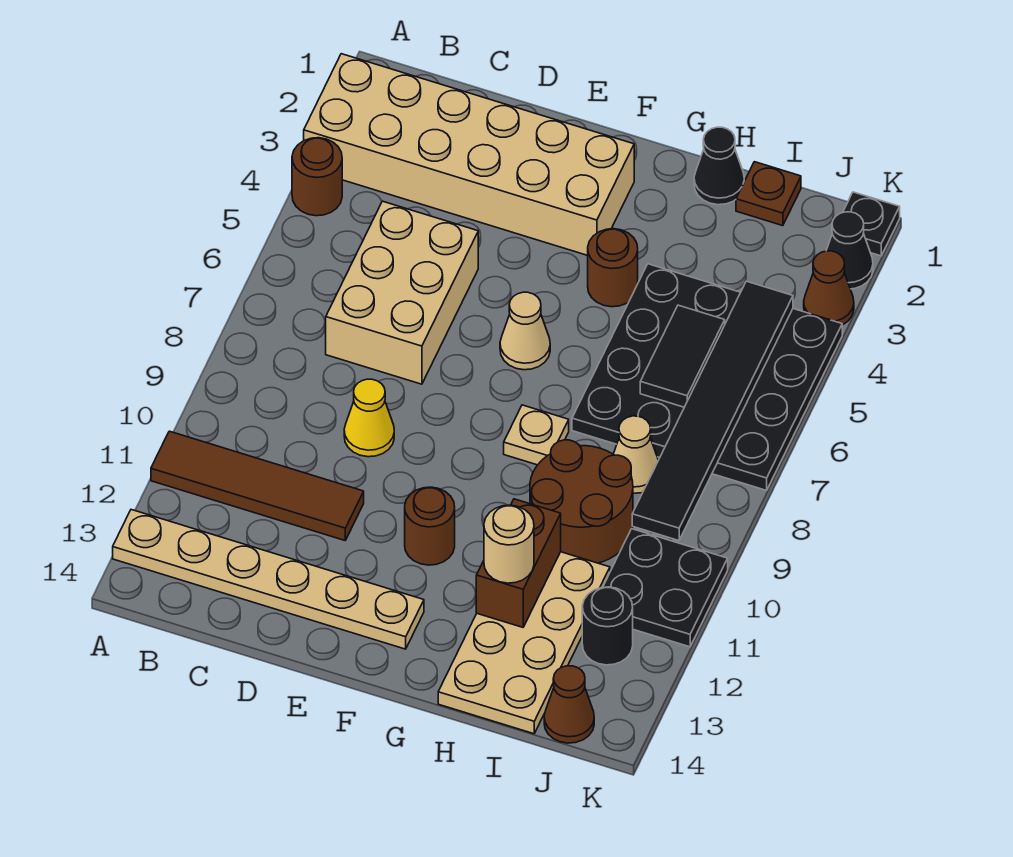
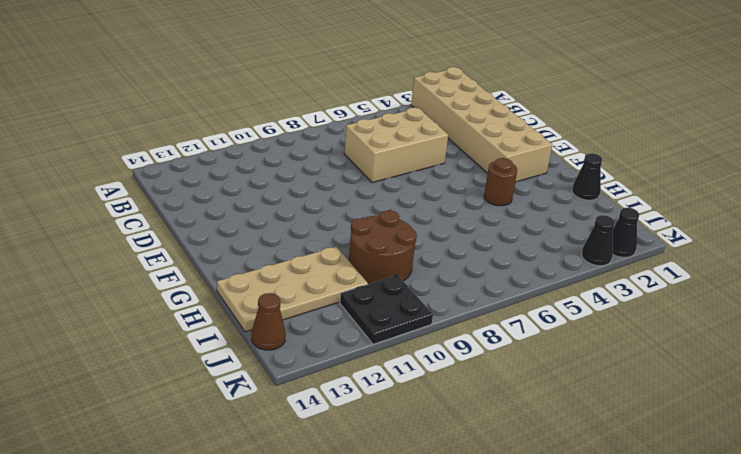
black cone K3 level 1 -> brown cone K3 level 1
none -> brown round brick A4 level 1
none -> brown tile A11:D11 level 1
none -> tan plate A13:F13 level 1

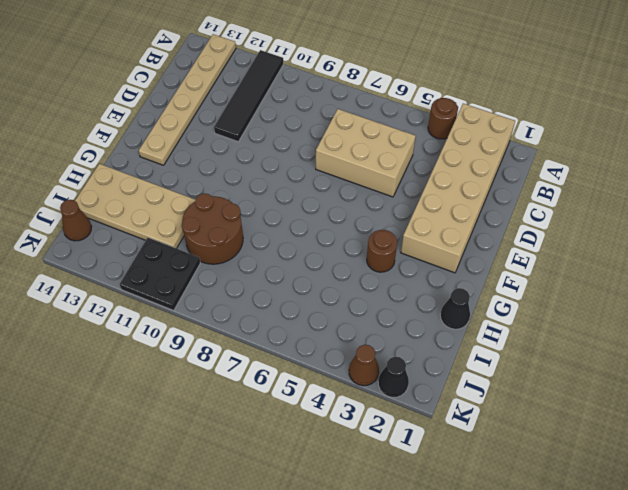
black tile A11:D11 level 1 -> brown tile A11:D11 level 1
none -> yellow cone D9 level 1
none -> tan cone F6 level 1
none -> brown round brick F11 level 1

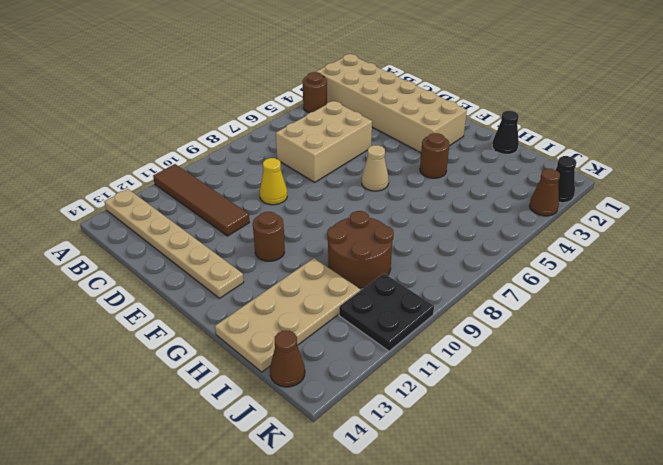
none -> tan plate G8 level 1
none -> black plate H4:K7 level 1
none -> brown plate I1 level 1

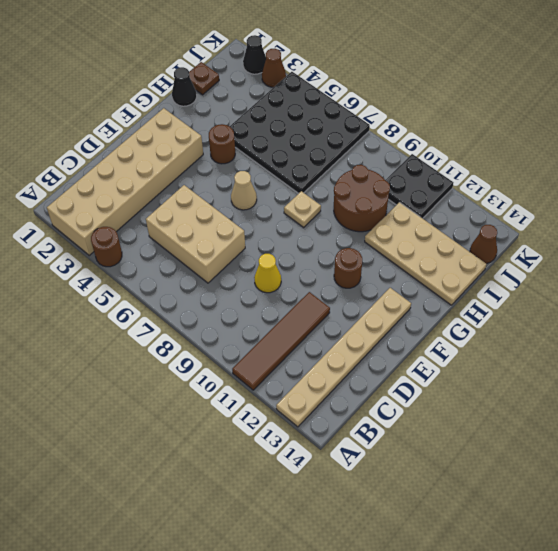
none -> tan cone I8 level 1
none -> black round brick J12 level 1
none -> black plate K1 level 1

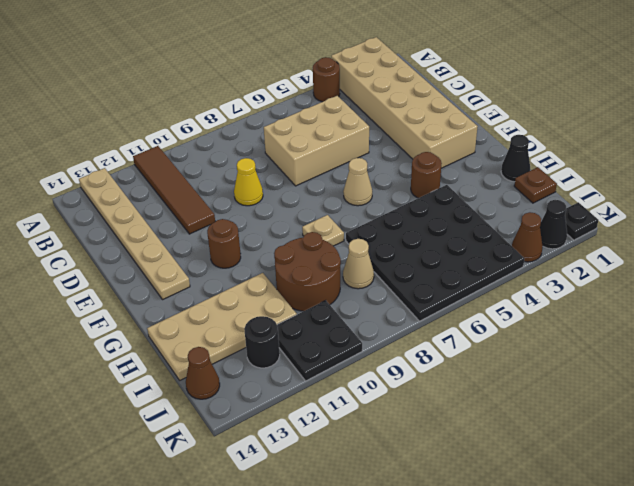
none -> brown brick H11:H12 level 2
none -> black tile I5:I6 level 2
none -> black tile J4:J9 level 2

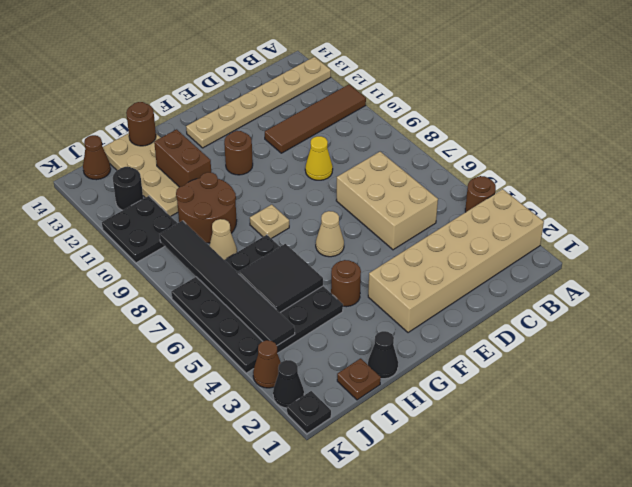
black tile H5:I6 level 2 -> black tile I5:I6 level 2
brown round brick H14 level 2 -> none
none -> tan round brick H12 level 3

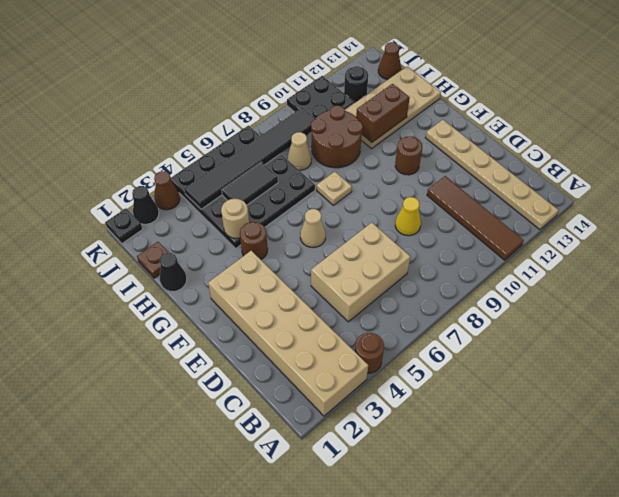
tan round brick H4 level 2 -> tan round brick H12 level 3

